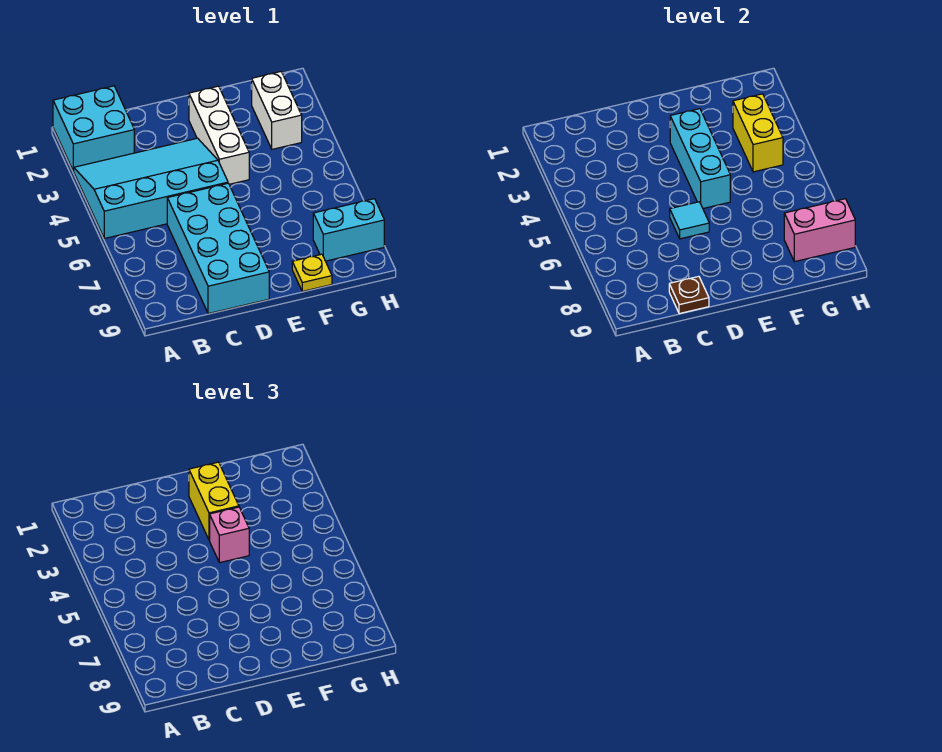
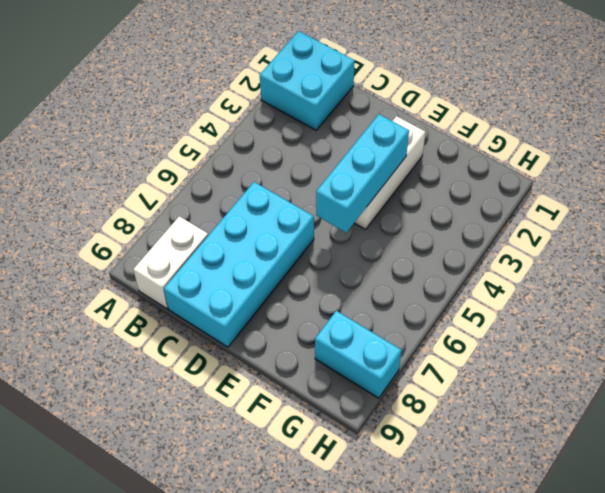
white brick B8:B9 level 1 -> white brick G2:G3 level 1
none -> cyan slope A3:D5 level 1 top 5
none -> yellow plate F9 level 1
none -> brown plate C9 level 2

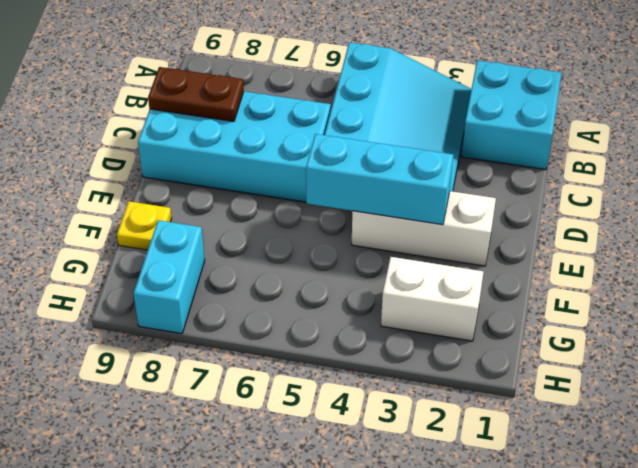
brown plate C8:C9 level 2 -> brown plate C9 level 2
none -> cyan tile D6 level 2
none -> yellow brick G3:G4 level 2
none -> pink brick G8:H8 level 2

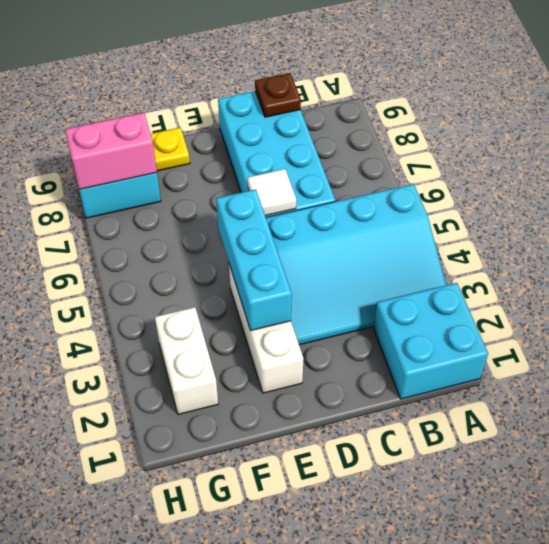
white tile D6 level 2 -> cyan tile D6 level 2
none -> yellow brick G3:G4 level 2
none -> yellow brick E2:E3 level 3
none -> pink brick E4 level 3

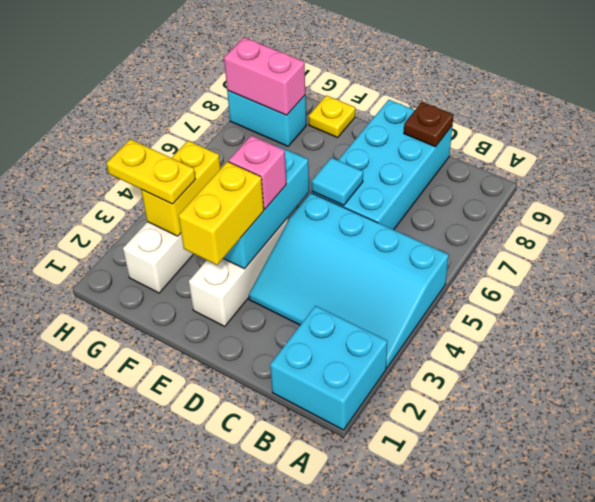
yellow plate G3:H3 level 3 -> none

